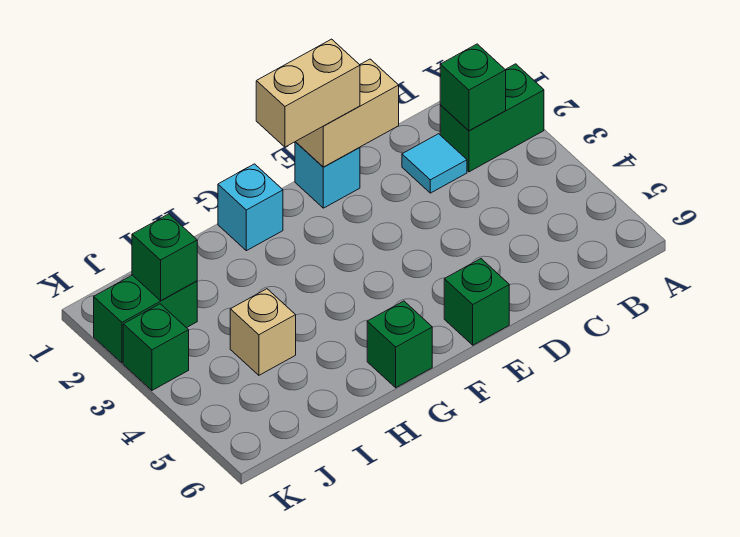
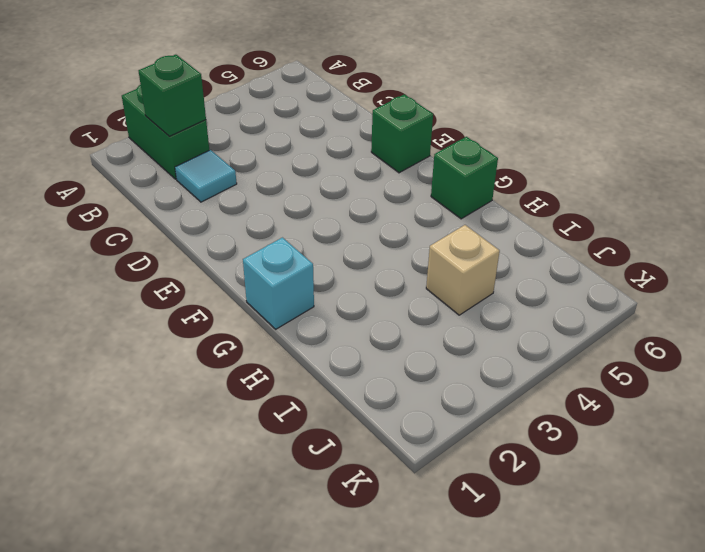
none -> cyan brick E1 level 1
none -> green brick J2:K2 level 1
none -> green brick K3 level 1

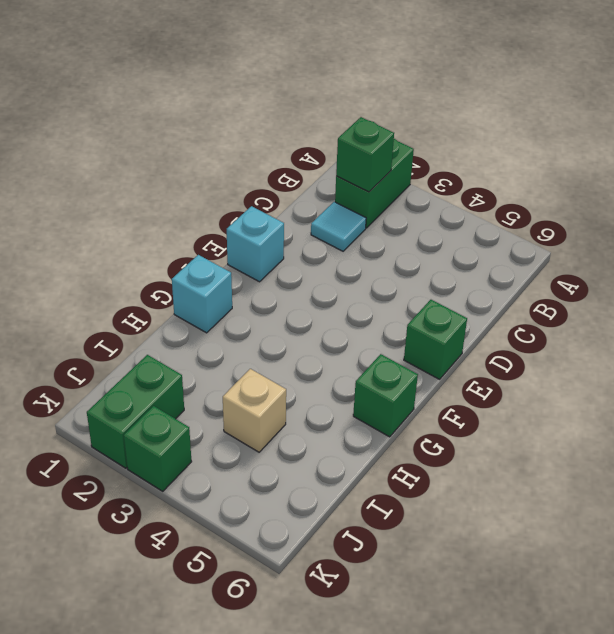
none -> tan brick D1:E1 level 2
none -> green brick J2 level 2
none -> tan brick E1:F1 level 3

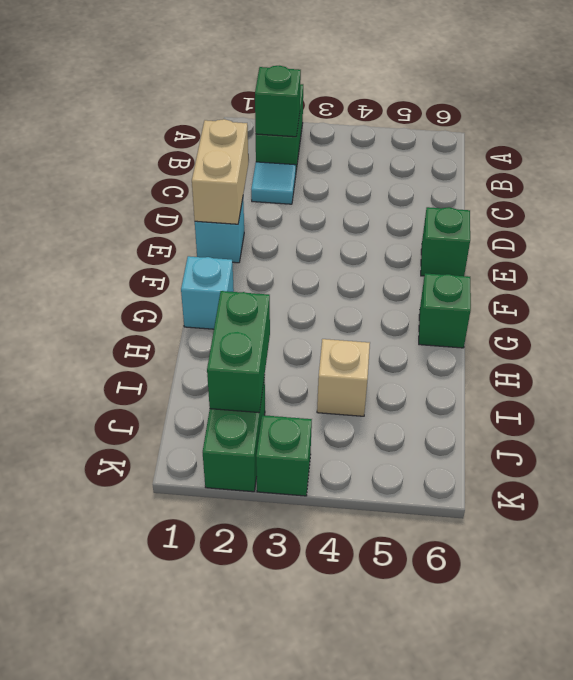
green brick I2:J2 level 2 -> green brick J2 level 2
none -> tan brick E1:F1 level 3

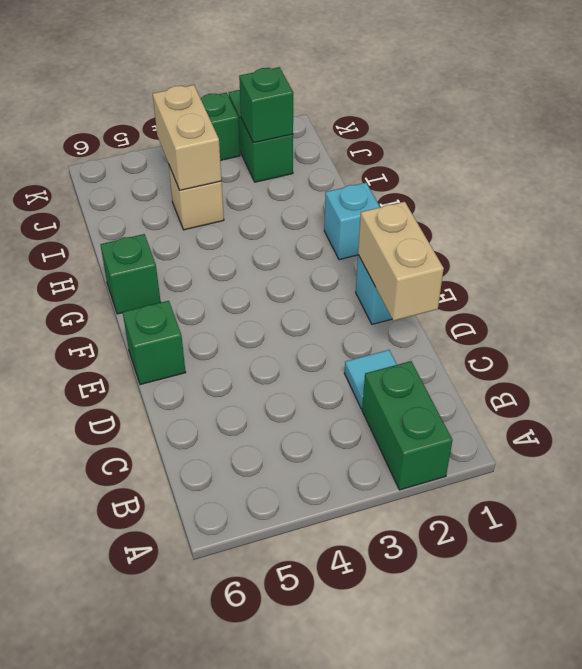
tan brick I4:J4 level 2 -> tan brick E1:F1 level 3
none -> green brick B2 level 2

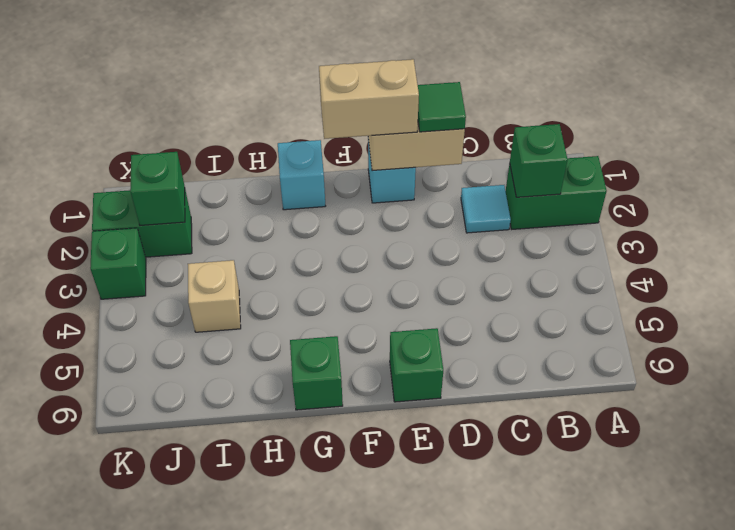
green tile D1 level 3 -> none

